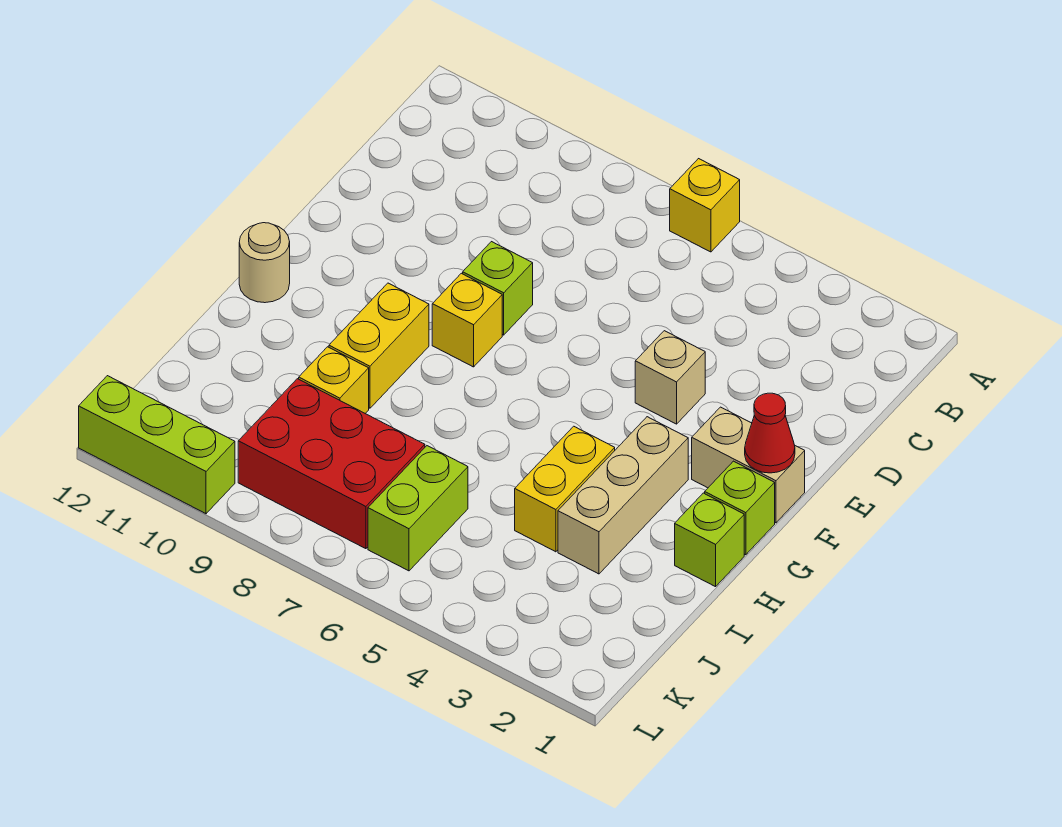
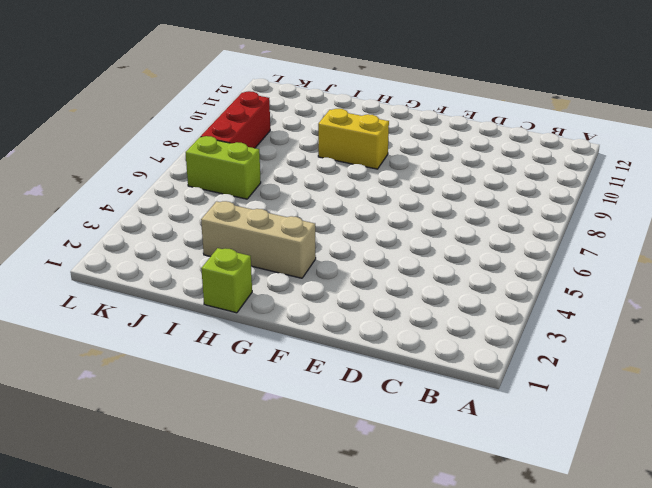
red brick K7:K9 level 1 -> red brick J7:K9 level 1
none -> yellow brick A6 level 1
none -> tan brick E4 level 1
none -> lime brick E8 level 1

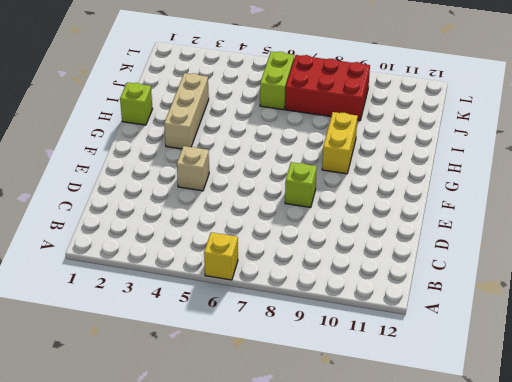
none -> tan brick F1:F2 level 1
none -> yellow brick F8 level 1
none -> lime brick G1 level 1

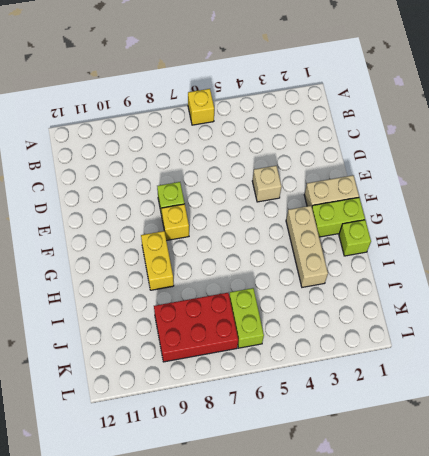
lime brick G1:G2 level 1 -> lime brick G1 level 1
none -> tan round brick G12 level 1
none -> yellow brick H4:I4 level 1
none -> yellow brick I9 level 1

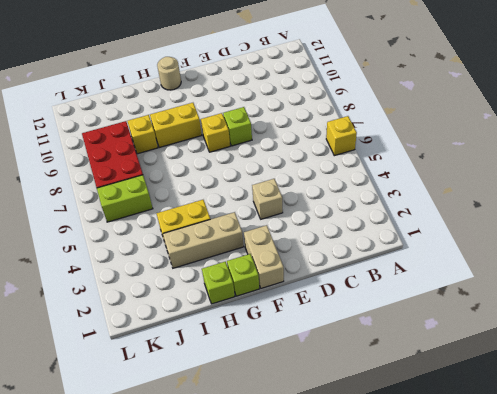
none -> lime brick L10:L12 level 1
none -> red cone F1 level 2

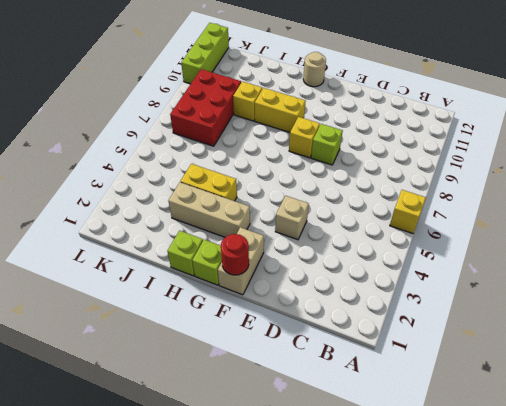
red round brick F1 level 2 -> red cone F1 level 2
none -> lime brick J6:K6 level 1

